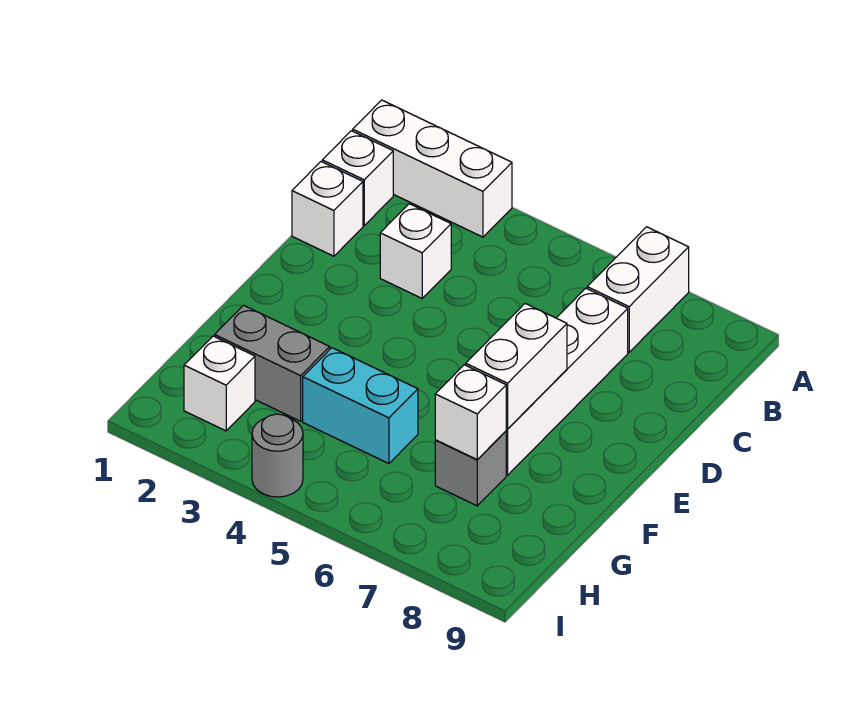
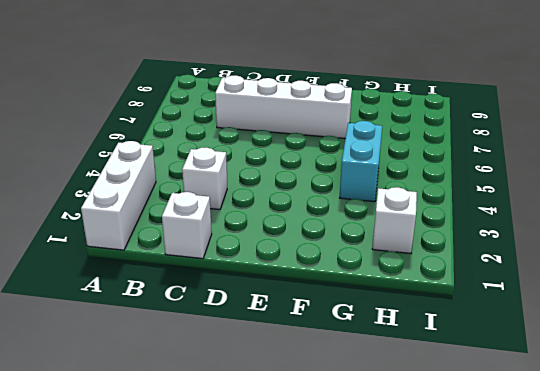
none -> white brick A7:B7 level 1
none -> white brick B1 level 1
none -> grey brick G2:G3 level 1

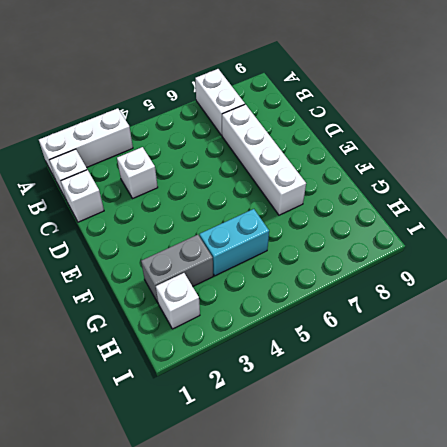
none -> grey brick G7 level 1
none -> grey round brick I4 level 1
none -> white brick E7:F7 level 2

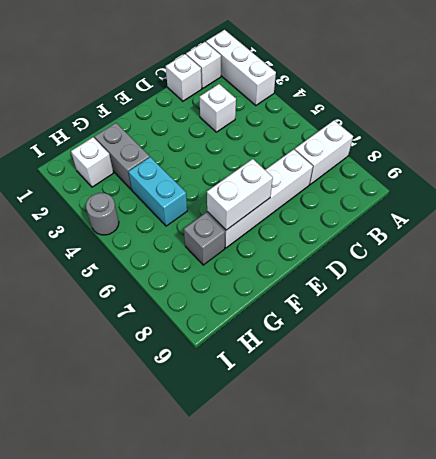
none -> white brick G7 level 2

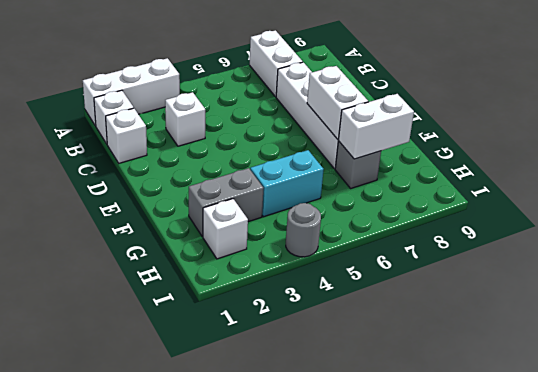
white brick G7:G8 level 2 -> white brick G7 level 2

